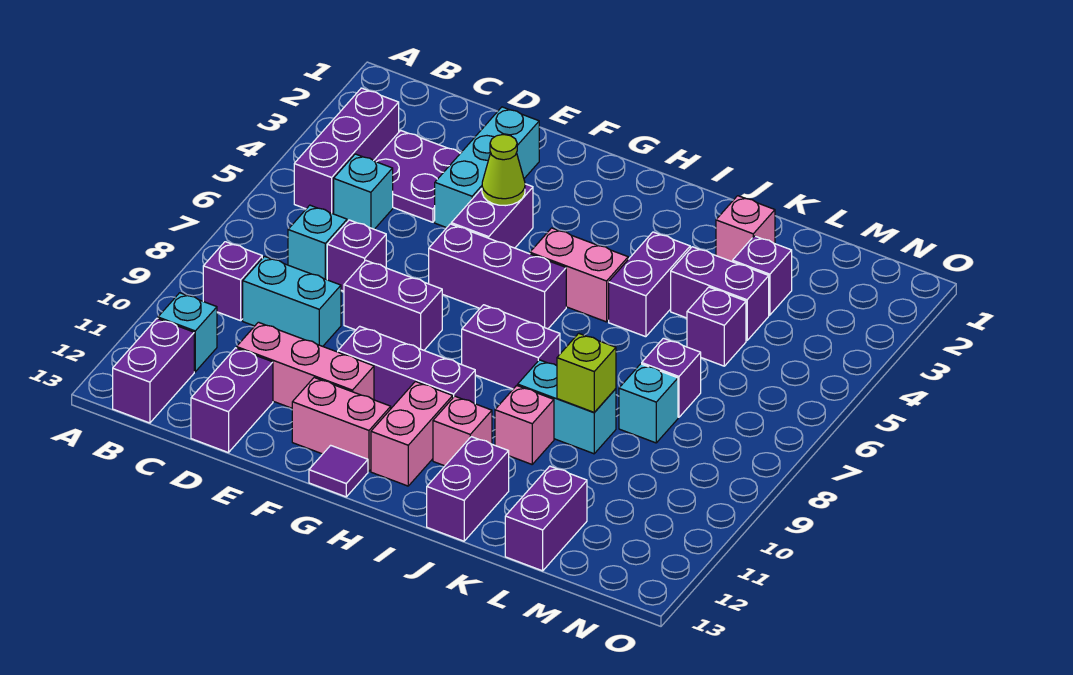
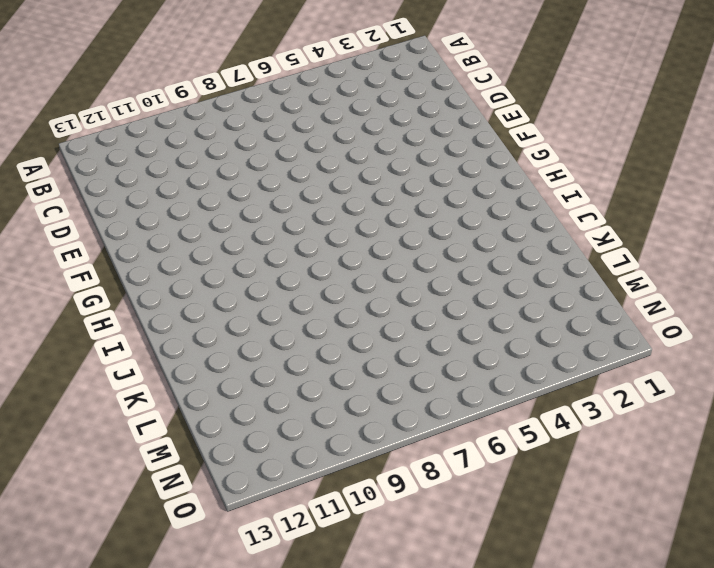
none -> purple brick B3:B5 level 1
none -> purple brick B9 level 1
none -> cyan brick B11 level 1
none -> purple brick B12:B13 level 1

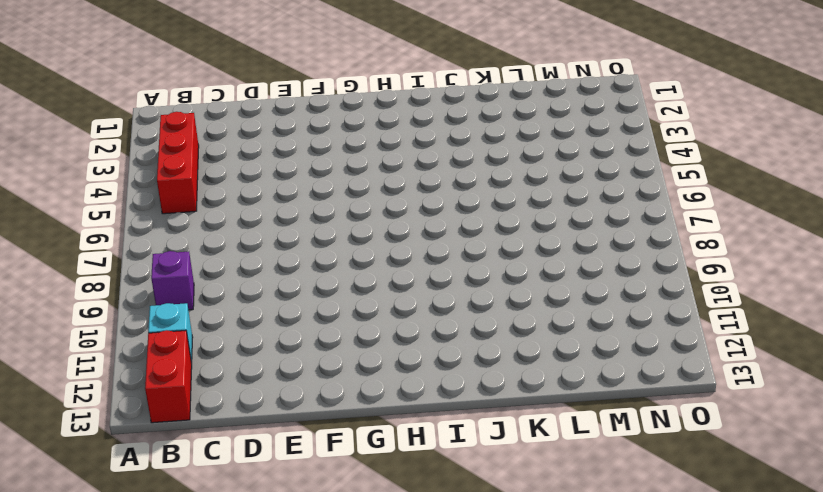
red brick B3:B5 level 1 -> purple brick B3:B5 level 1
red brick B12:B13 level 1 -> purple brick B12:B13 level 1
none -> purple plate C3:D4 level 1
none -> cyan brick C5 level 1
none -> cyan brick C7 level 1
none -> cyan brick C9:D9 level 1

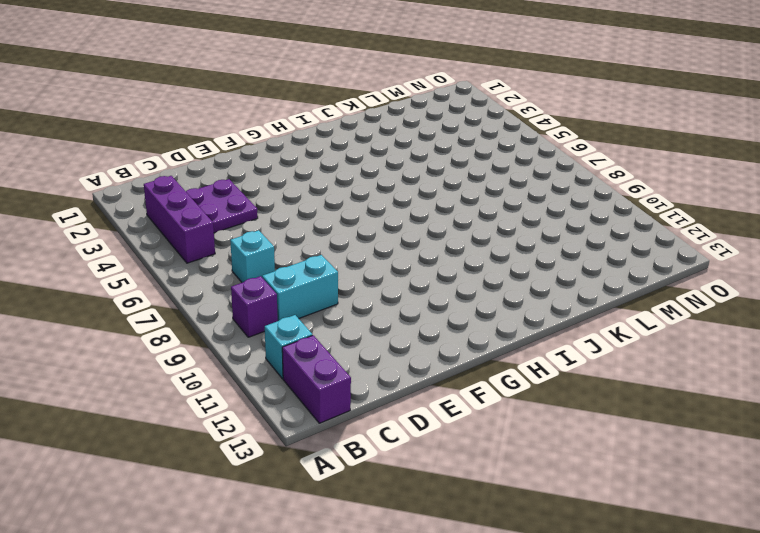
none -> cyan brick C5 level 1
none -> purple brick D7 level 1
none -> pink brick D11:F11 level 1
none -> purple brick D12:D13 level 1

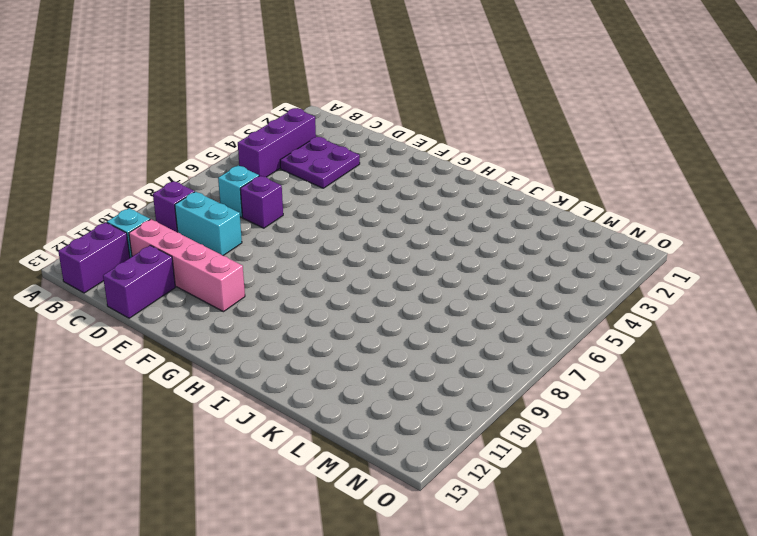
pink brick C11:F11 level 1 -> pink brick D11:F11 level 1
none -> cyan brick C5 level 1
none -> cyan brick E2:E4 level 1
none -> purple brick E8:F8 level 1
none -> purple brick F4:F5 level 1

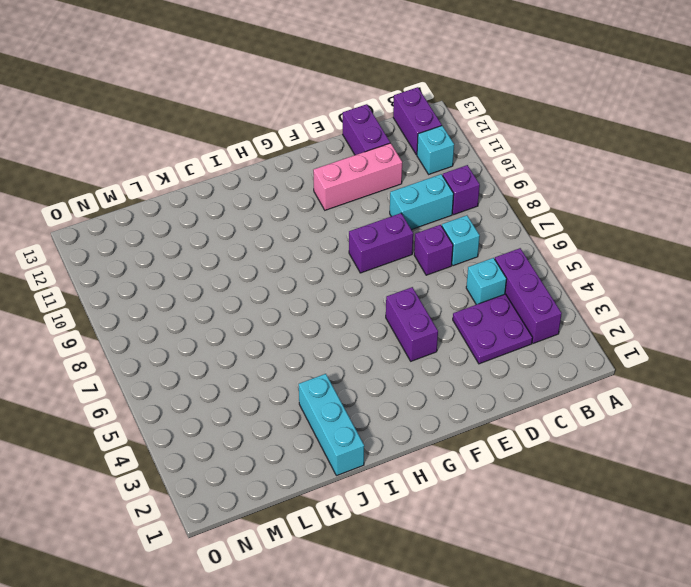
cyan brick J1:J3 level 1 -> cyan brick E2:E4 level 1
none -> purple brick F6:H6 level 1
none -> purple brick F10:H10 level 1
none -> pink brick F12:G12 level 1
none -> purple tile G13 level 1

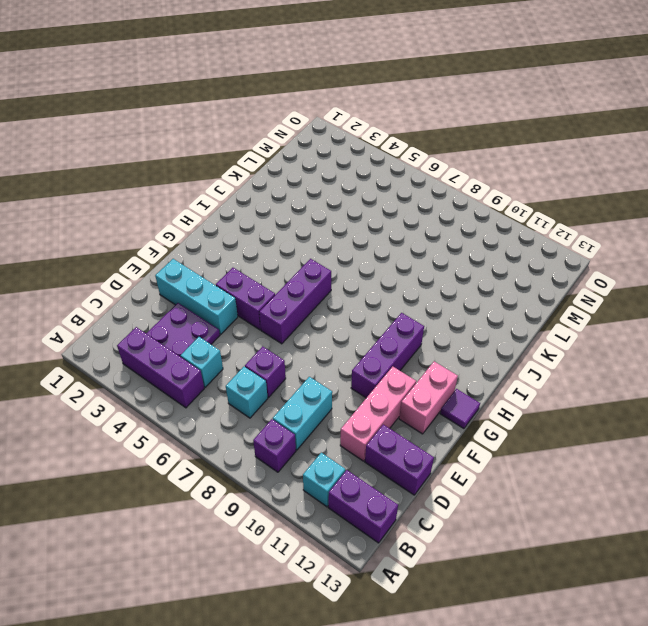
none -> purple brick E8:F8 level 1
none -> pink brick H5:I5 level 1
none -> purple brick H8:I8 level 1
none -> pink brick H11:H12 level 1

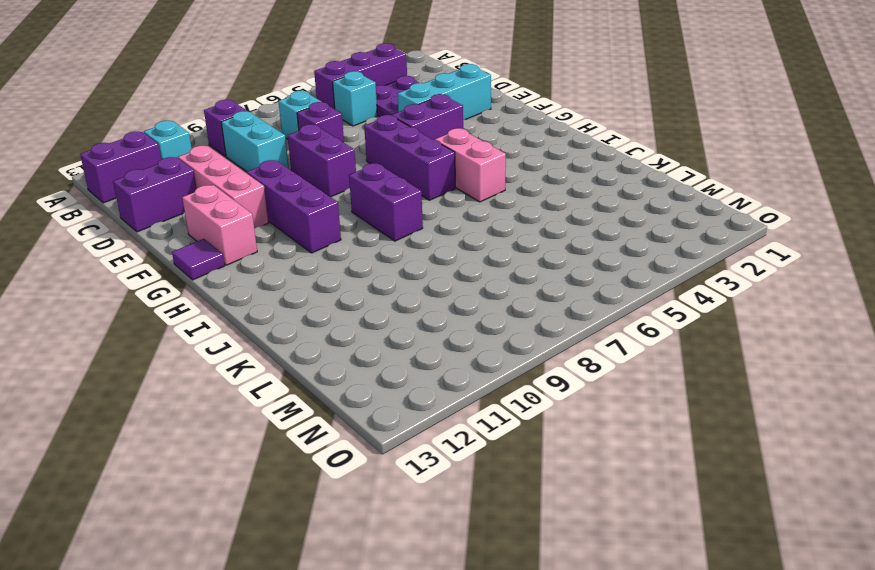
none -> pink brick H11:H12 level 1
none -> pink brick I11 level 1
none -> purple brick J4:J5 level 1
none -> cyan brick J9:K9 level 1

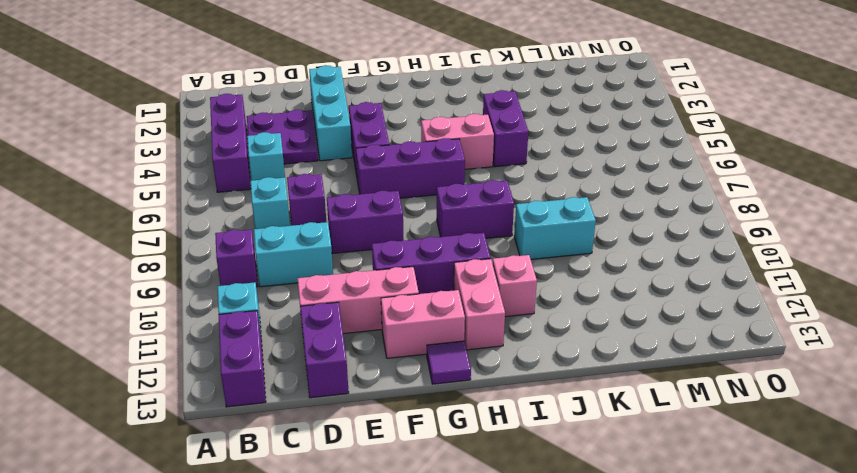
none -> pink brick J10 level 1
none -> purple brick J12:J13 level 1
none -> pink brick K2 level 1
none -> purple brick K4:L4 level 1

